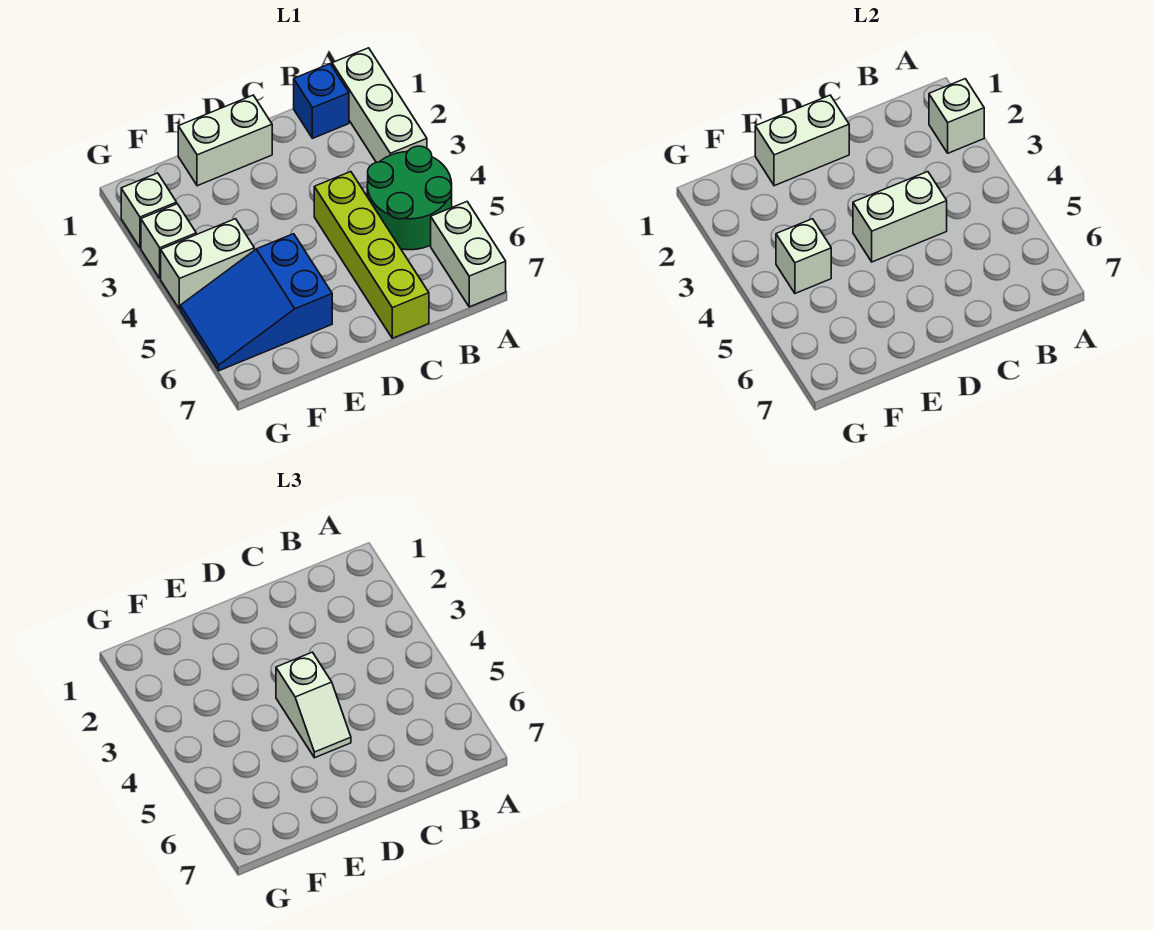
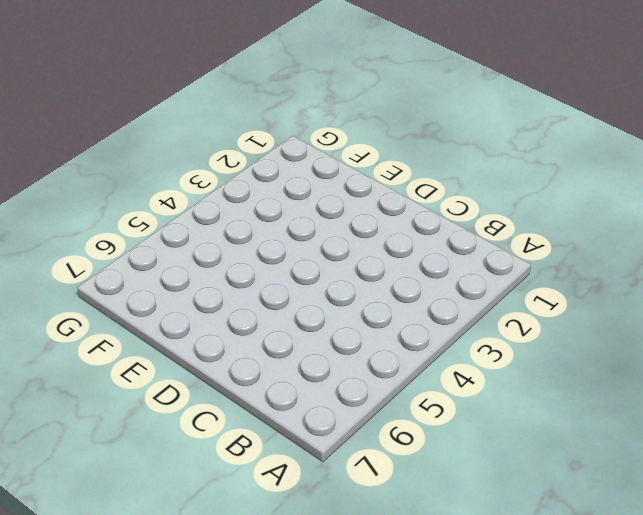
none -> white brick A1:A3 level 1
none -> green round brick A4:B5 level 1
none -> white brick A6:A7 level 1

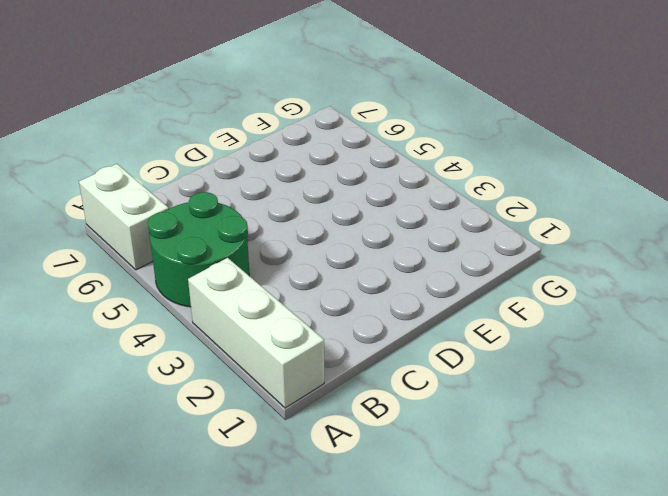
none -> blue brick B1 level 1
none -> lime brick C4:C7 level 1
none -> white brick D1:E1 level 1

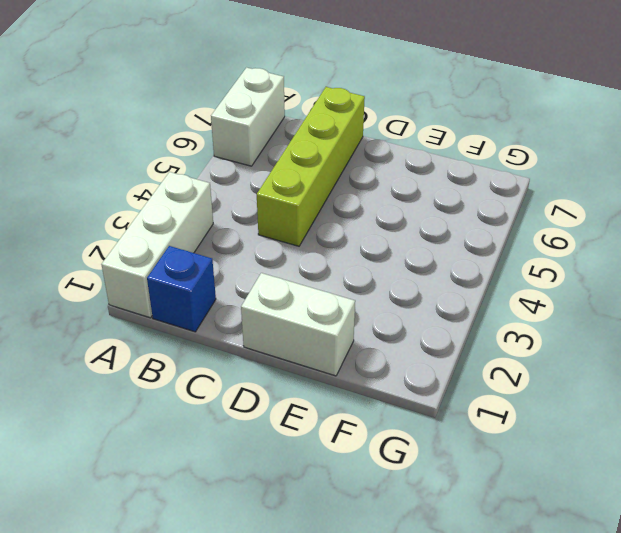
none -> green round brick A4:B5 level 1
none -> blue slope E5:G6 level 1 top E
none -> white brick F4:G4 level 1

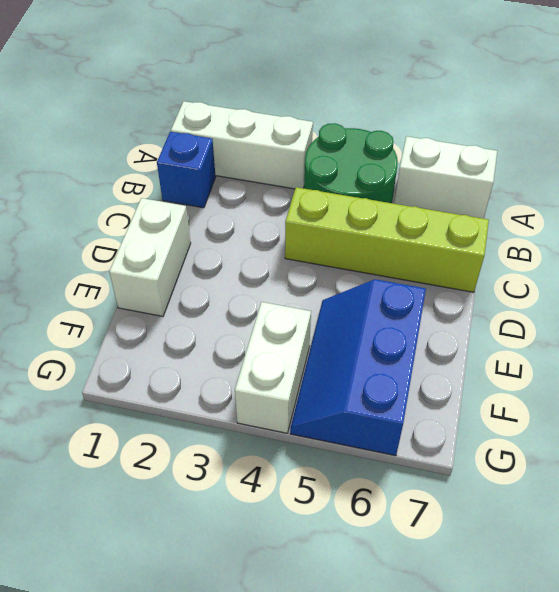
blue slope E5:G6 level 1 top 6 -> blue slope E5:G6 level 1 top E
none -> white brick G2 level 1
none -> white brick G3 level 1
none -> white brick A2 level 2

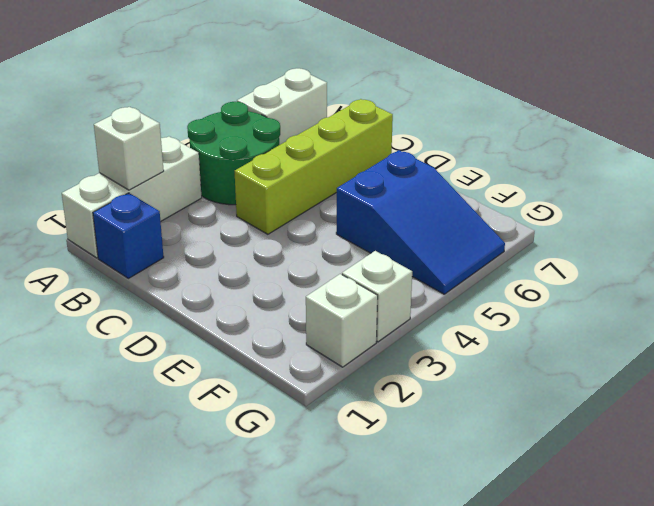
none -> white brick D1:E1 level 1
none -> white brick F4:G4 level 1
none -> white brick C4:D4 level 2

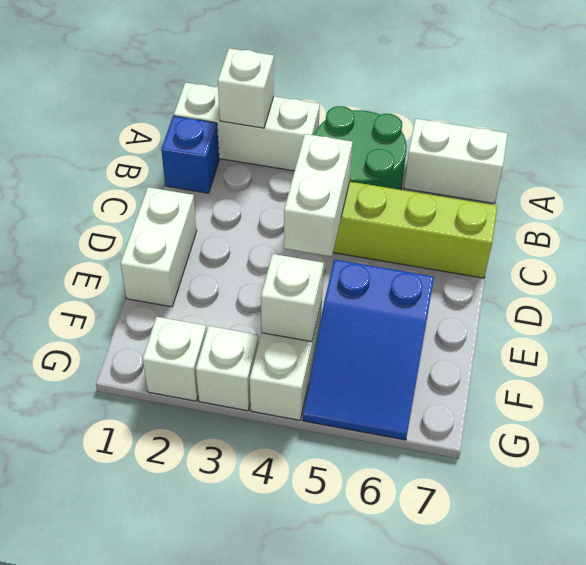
none -> white brick D1:E1 level 2
none -> white slope D4:D5 level 3 top 4

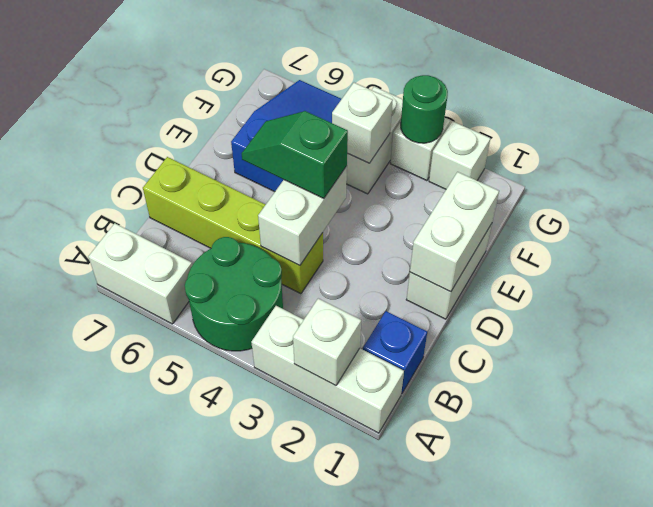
green slope D4:D5 level 3 top 4 -> white slope D4:D5 level 3 top 4
green round brick G3 level 2 -> none

